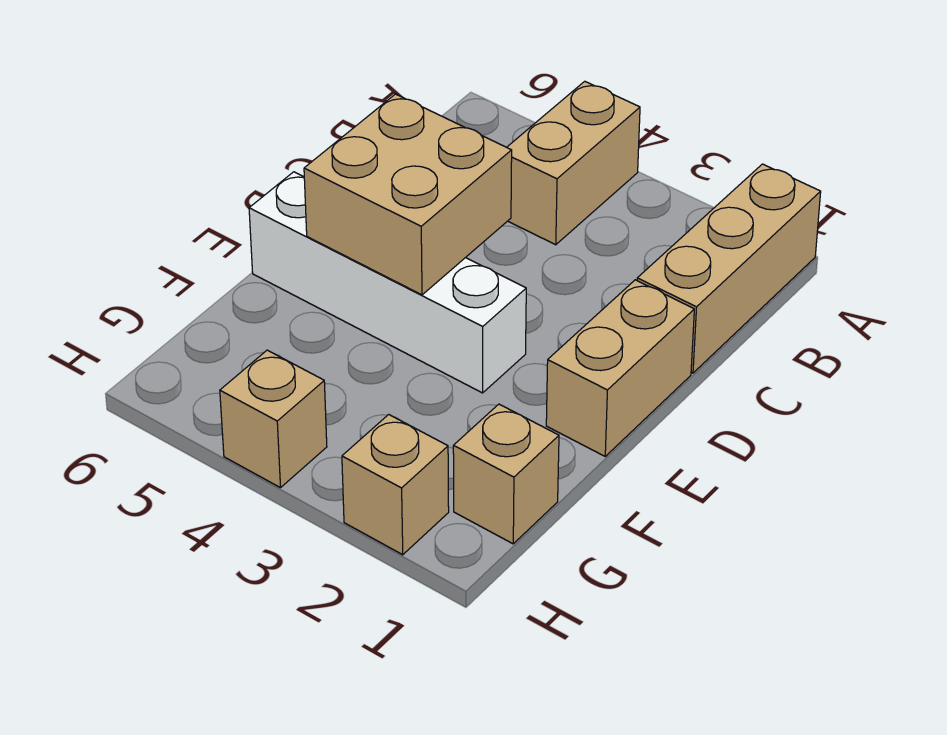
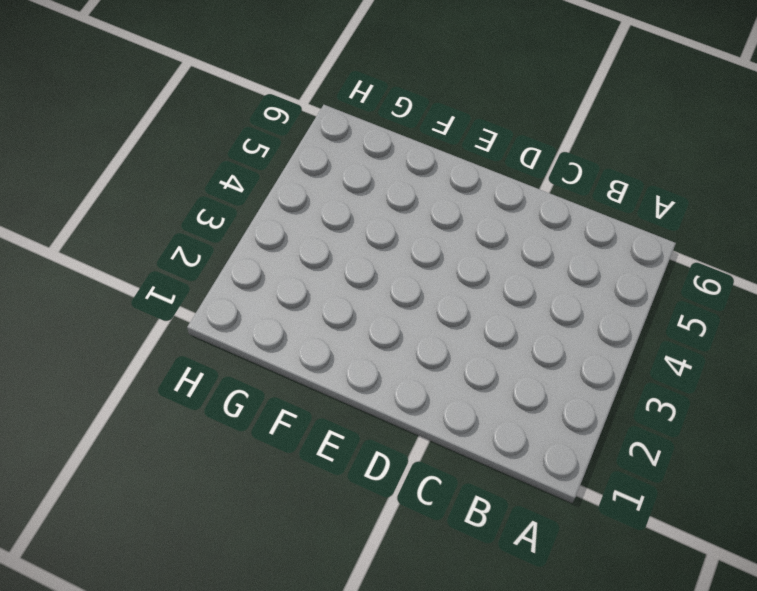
none -> tan brick A1:C1 level 1
none -> tan brick A4:B4 level 1

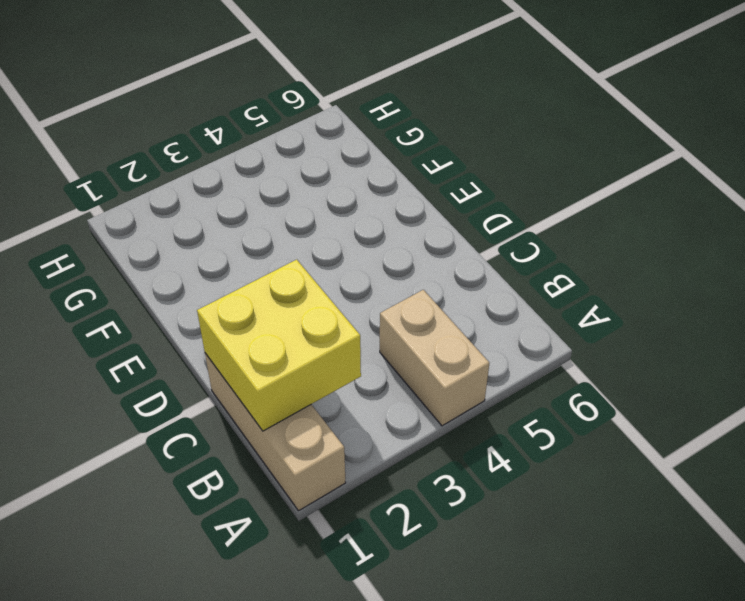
yellow brick B1:C2 level 2 -> none
none -> tan brick D1:E1 level 1
none -> white brick E3:E6 level 1

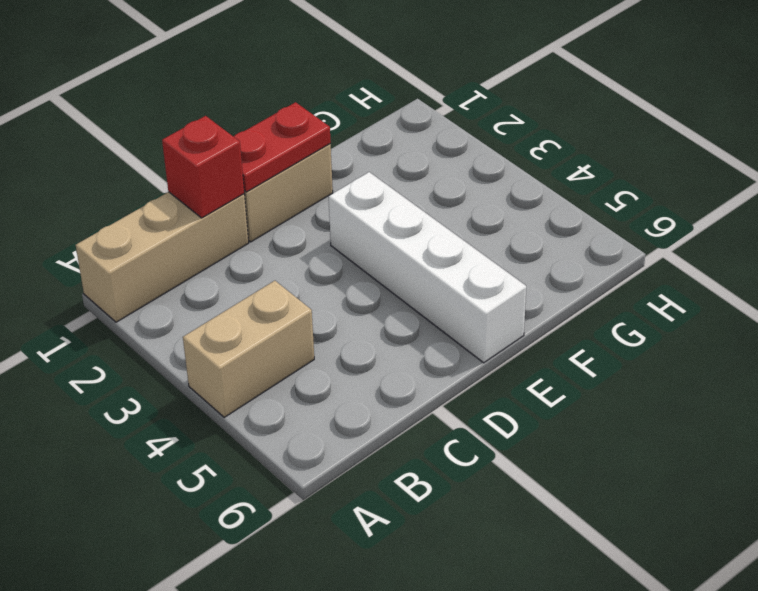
red brick C1 level 2 -> none
red plate D1:E1 level 2 -> none
none -> tan brick G1 level 1
none -> tan brick H2 level 1

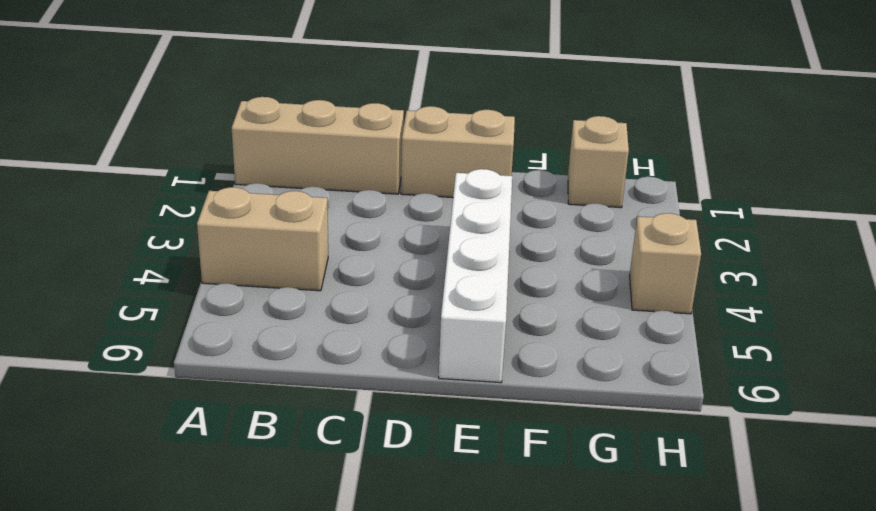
none -> tan brick H2 level 1
none -> tan brick D4:E5 level 2

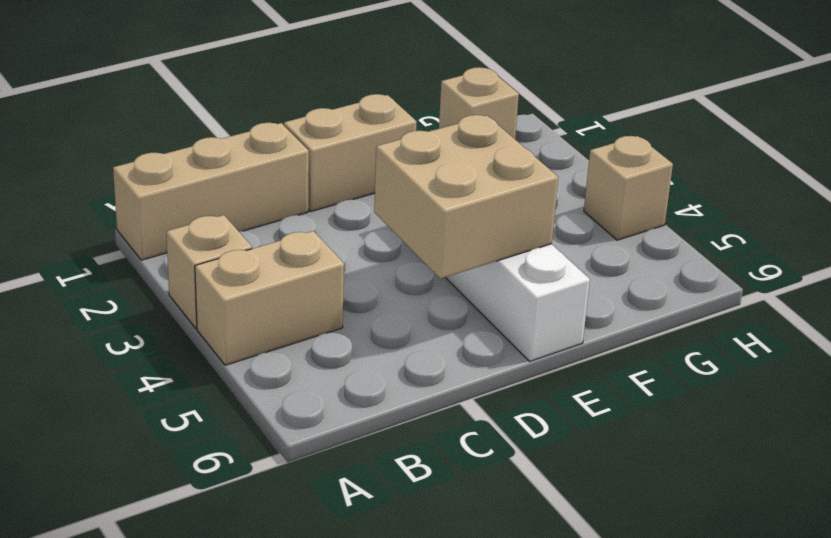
tan brick A3 level 1 -> tan brick H2 level 1

